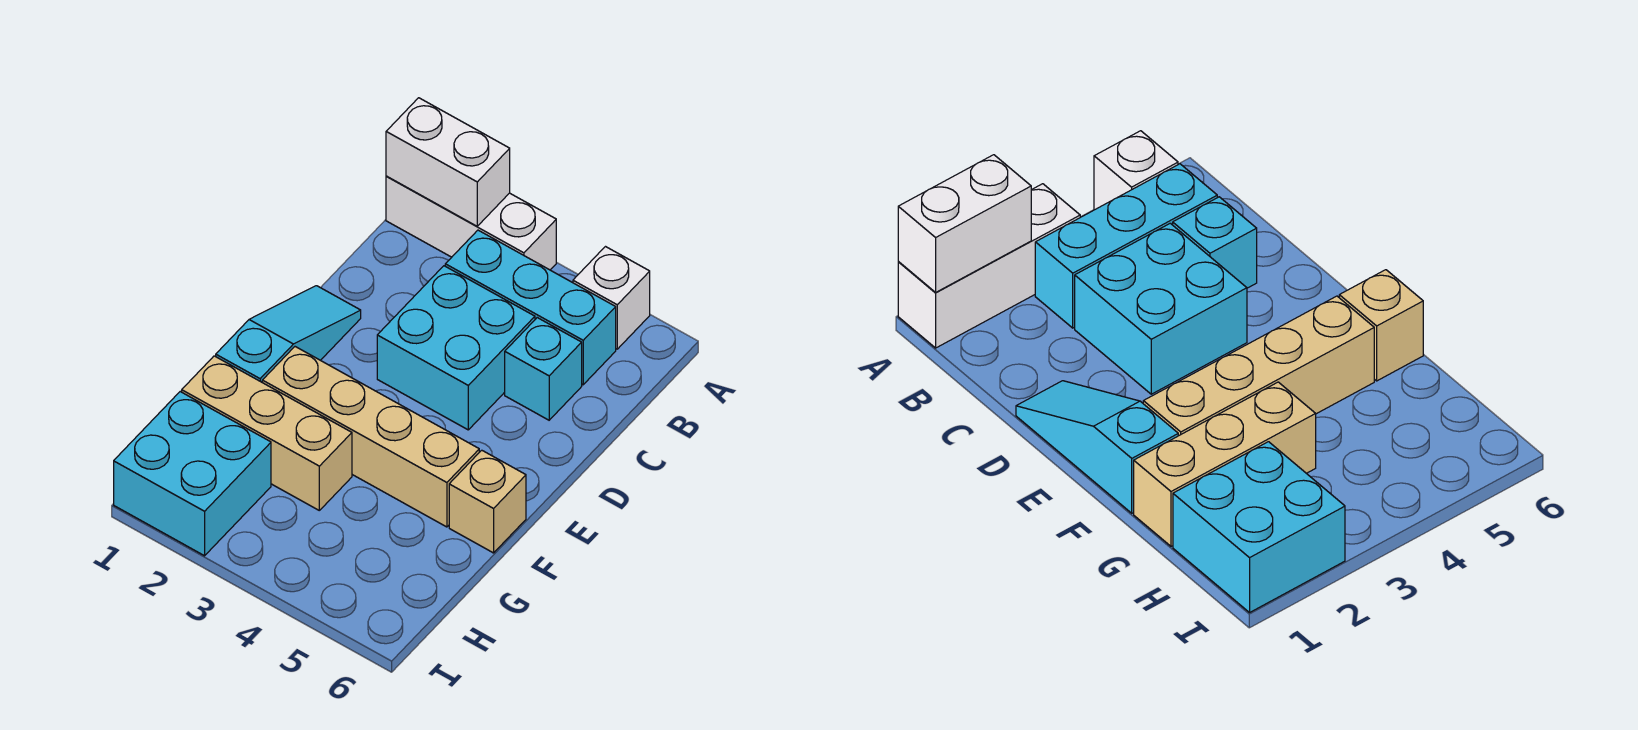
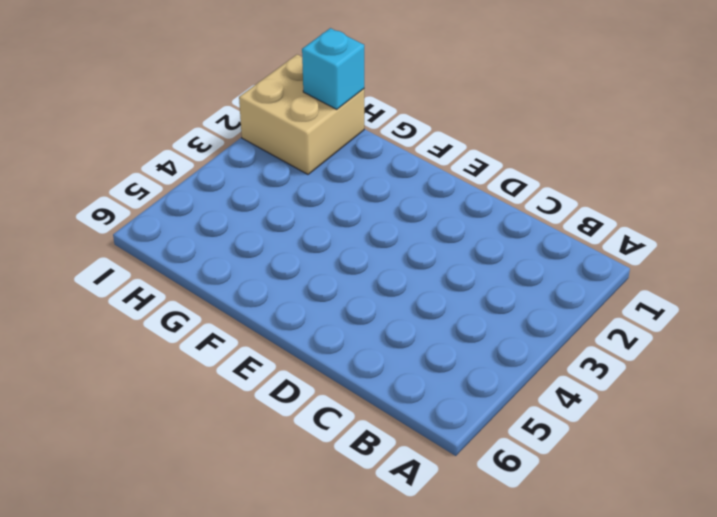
tan brick H1:I2 level 1 -> cyan brick H1:I2 level 1
cyan brick H1 level 2 -> cyan brick C5 level 1
none -> white brick A1:A3 level 1
none -> white brick A5 level 1

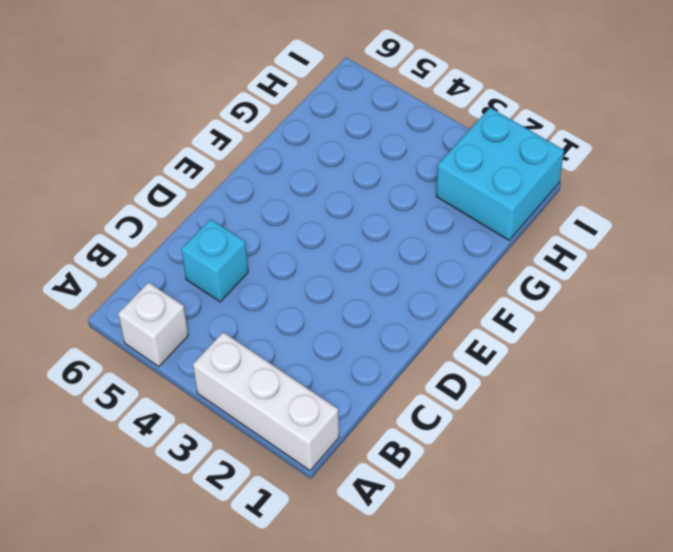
none -> cyan brick B3:B5 level 1
none -> cyan brick C3:D4 level 1

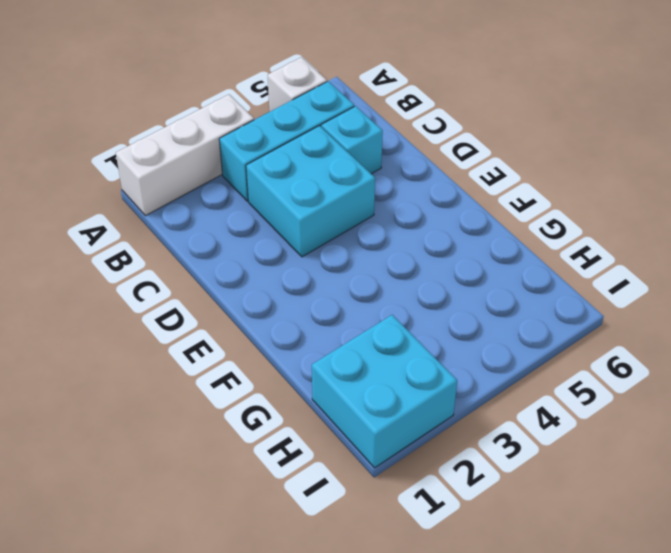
none -> cyan slope D1:F1 level 1 top F
none -> tan brick F2:F5 level 1

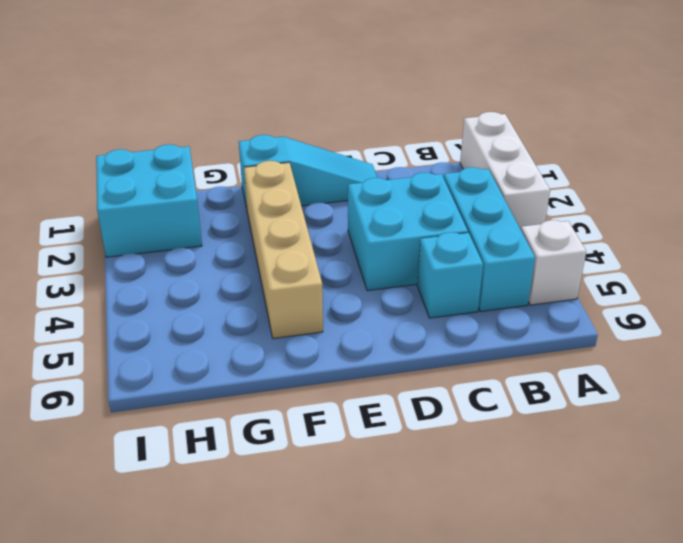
none -> tan brick F6 level 1
none -> tan brick G1:G3 level 1

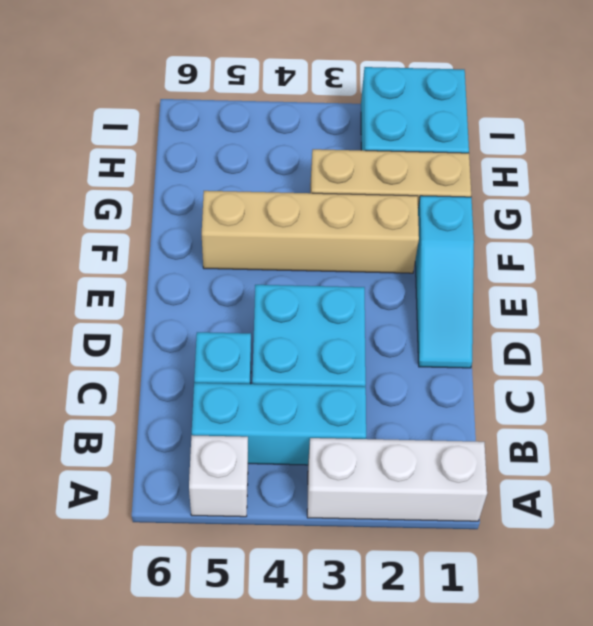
none -> tan brick F6 level 1
none -> white brick A1:A2 level 2

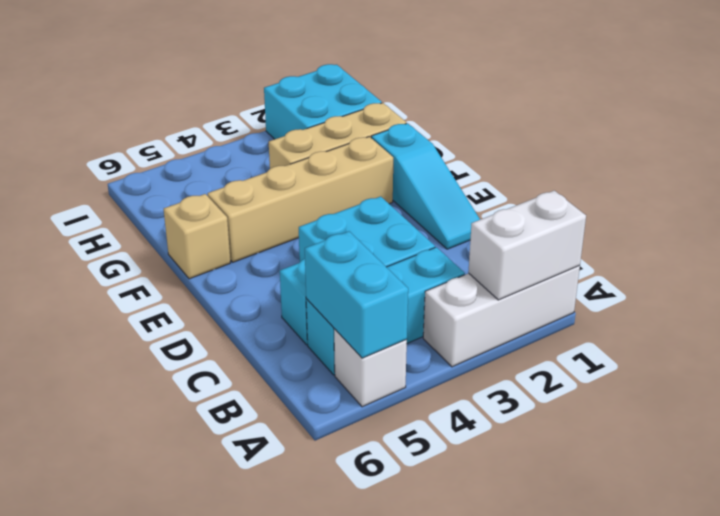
cyan brick A5:B5 level 2 -> none

